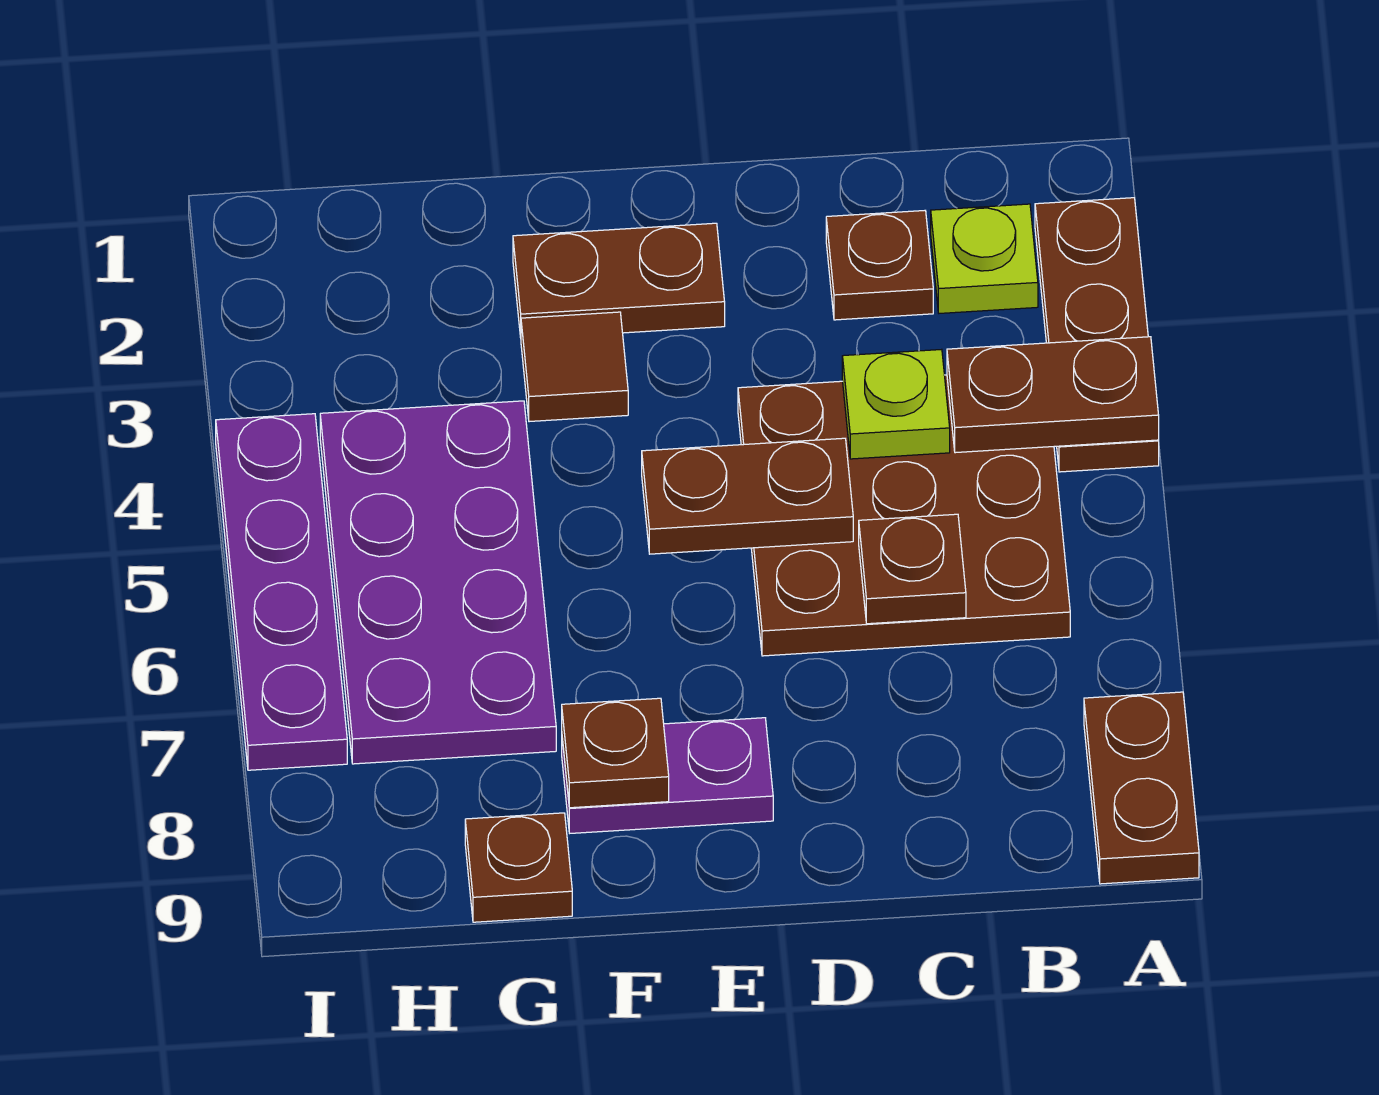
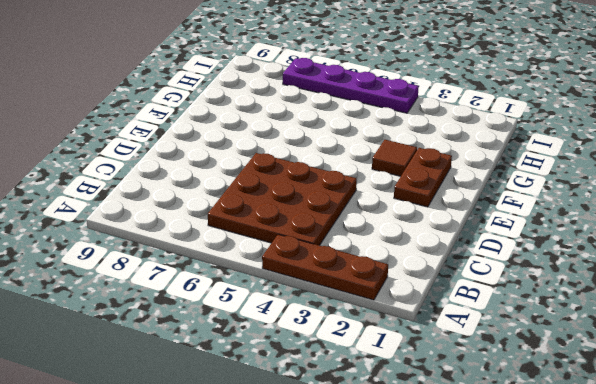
none -> brown plate A8:A9 level 1
none -> lime plate B2 level 1
none -> brown plate C2 level 1

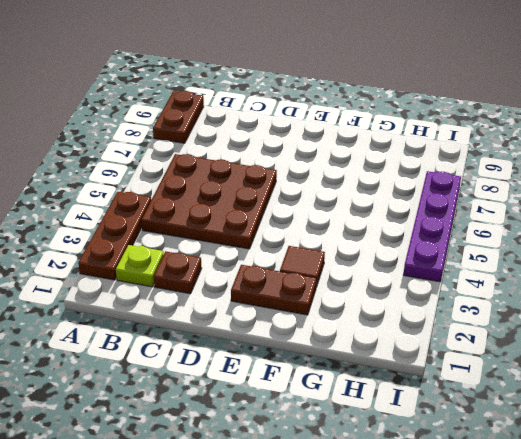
none -> purple plate E8:F8 level 1
none -> purple plate G4:H7 level 1
none -> brown plate G9 level 1

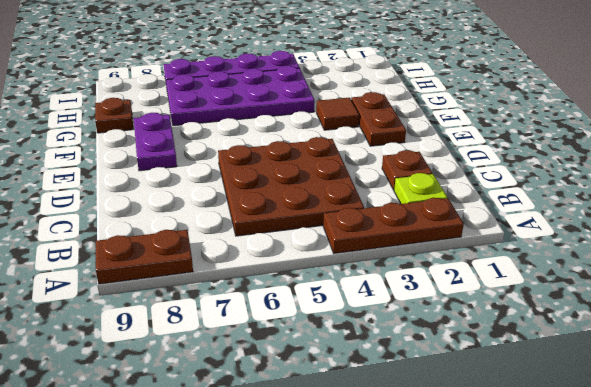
none -> brown plate A4:B4 level 2
none -> lime plate C4 level 2
none -> brown plate C6 level 2

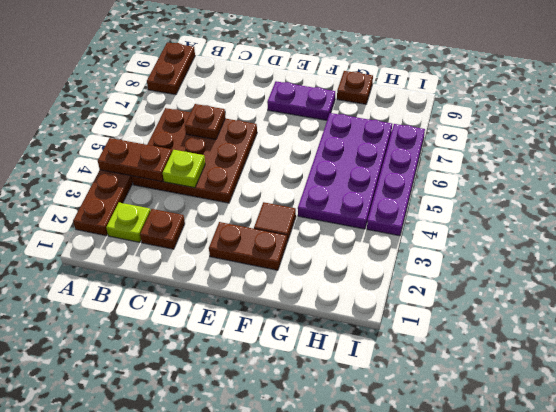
none -> brown plate D5:E5 level 2
none -> brown plate F8 level 2

